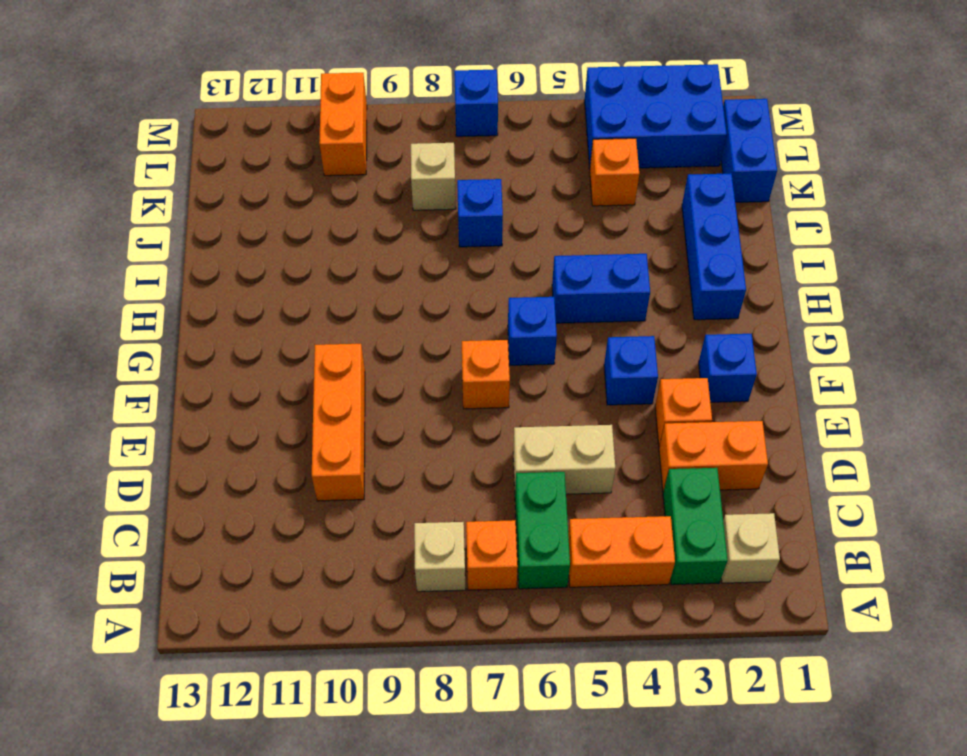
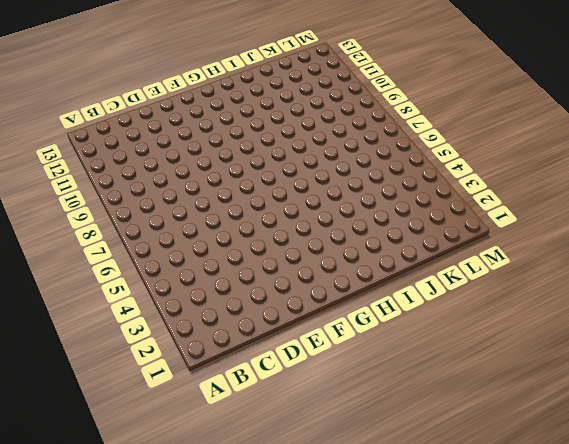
none -> tan brick B2 level 1
none -> green brick B3:C3 level 1
none -> orange brick B4:B5 level 1

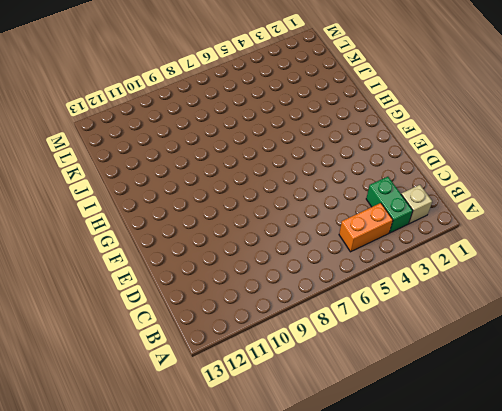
none -> green brick B6:C6 level 1
none -> orange brick B7 level 1
none -> tan brick B8 level 1

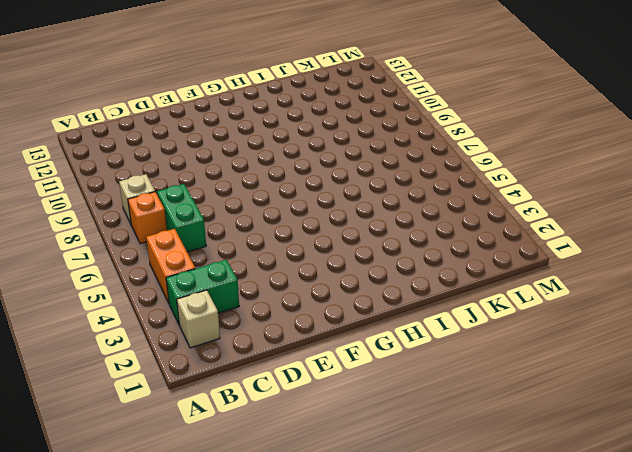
green brick C6:C7 level 1 -> green brick B6:C6 level 1
none -> orange brick D2:D3 level 1
none -> tan brick D5:D6 level 1
none -> orange brick D10:F10 level 1

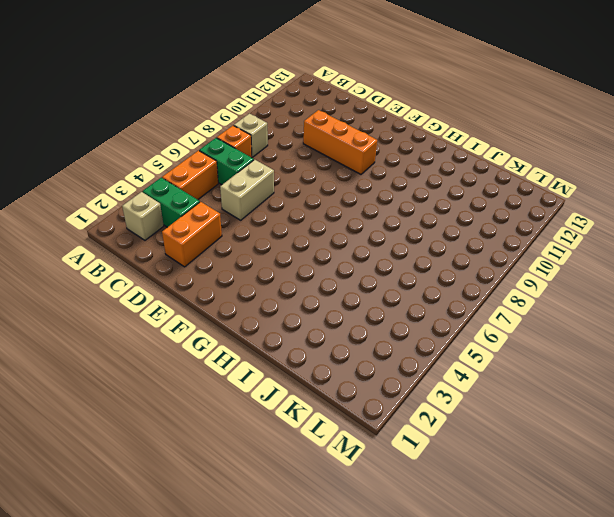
none -> orange brick E3 level 1
none -> blue brick F2 level 1
none -> blue brick F4 level 1

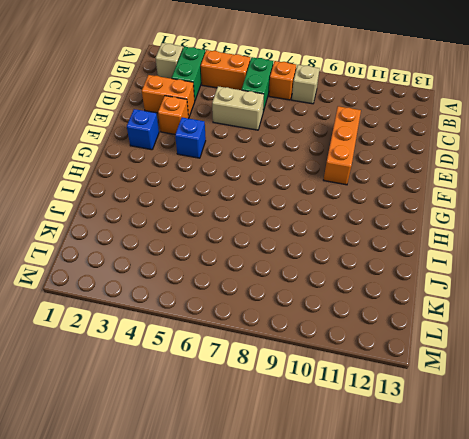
none -> orange brick F7 level 1
none -> blue brick G6 level 1
none -> blue brick H2:J2 level 1

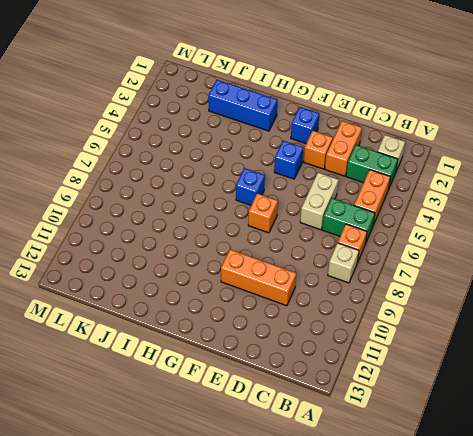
none -> blue brick H4:H5 level 1
none -> blue brick J7 level 1
none -> blue brick K1:L1 level 1

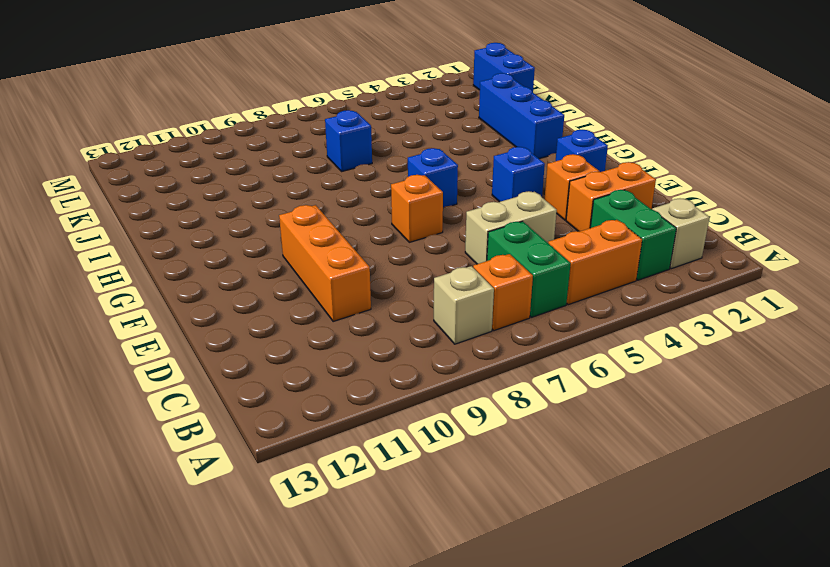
none -> blue brick H4:H5 level 1
none -> orange brick K4 level 1
none -> tan brick K8 level 1

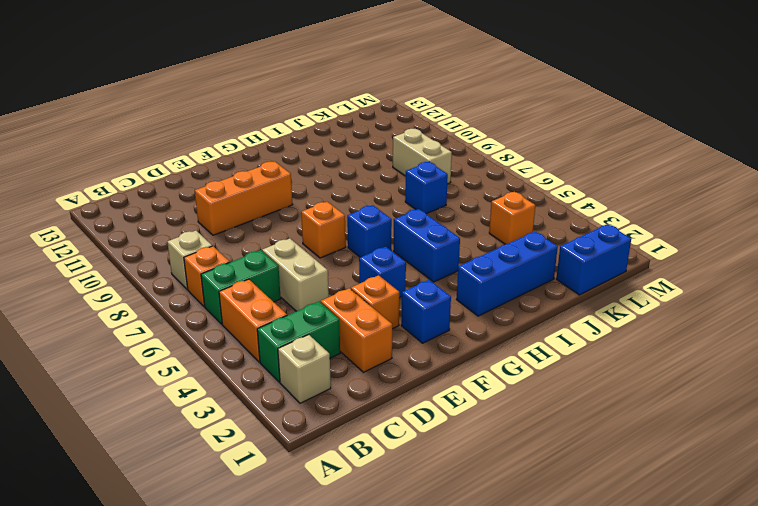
tan brick K8:K9 level 1 -> tan brick K8 level 1
none -> blue brick L2:M4 level 1
none -> orange brick L10:M10 level 1
none -> blue brick M7 level 1

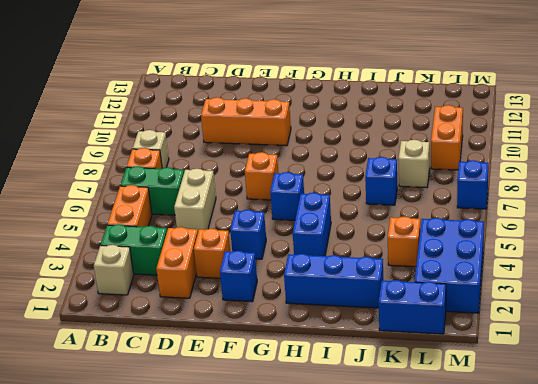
orange brick L9:L10 level 1 -> orange brick L10:M10 level 1

